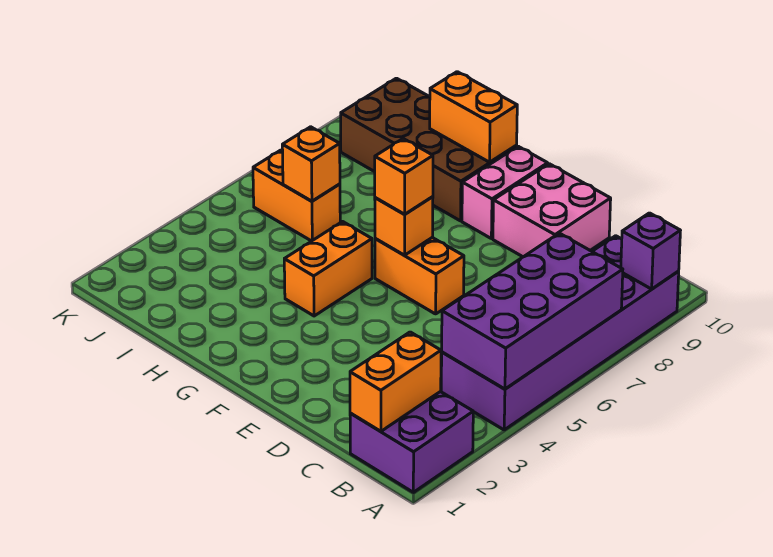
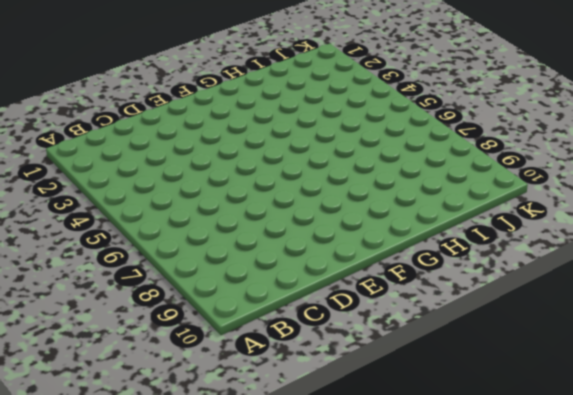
none -> purple brick A1:B2 level 1
none -> purple brick A4:B9 level 1
none -> pink brick D9:E10 level 1

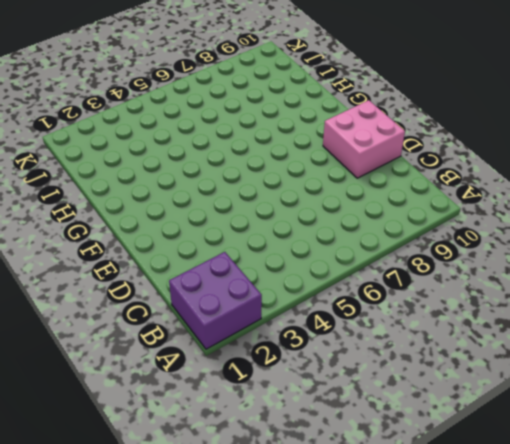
none -> purple brick A4:B9 level 1
none -> orange brick E6:F6 level 1
none -> pink brick F9:F10 level 1

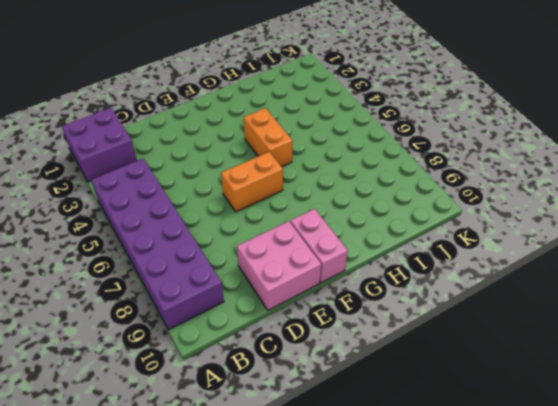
none -> brown brick G9:J10 level 1
none -> orange brick I6:J6 level 1
none -> purple brick A4:B7 level 2

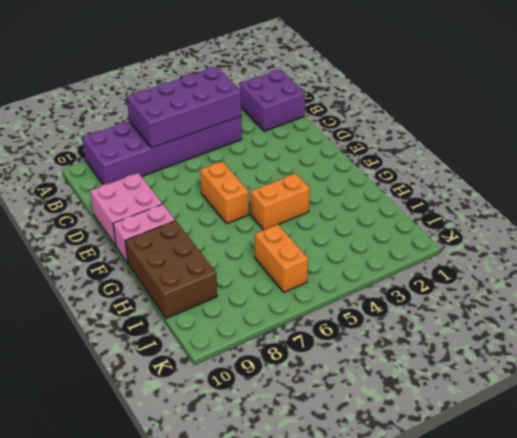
brown brick G9:I10 level 1 -> brown brick G9:J10 level 1
none -> purple brick A9 level 2
none -> orange brick B1:B2 level 2
none -> orange brick F6 level 2

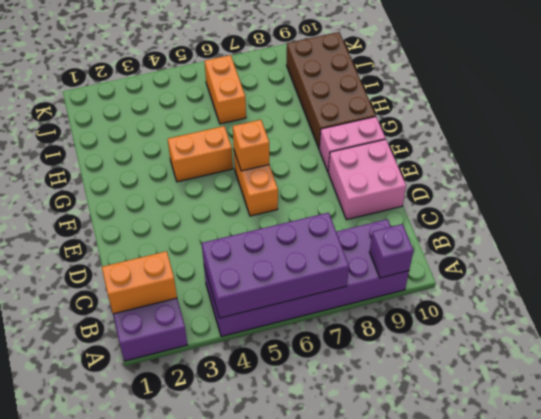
none -> orange brick G10:H10 level 2
none -> orange brick I6 level 2
none -> orange brick F6 level 3

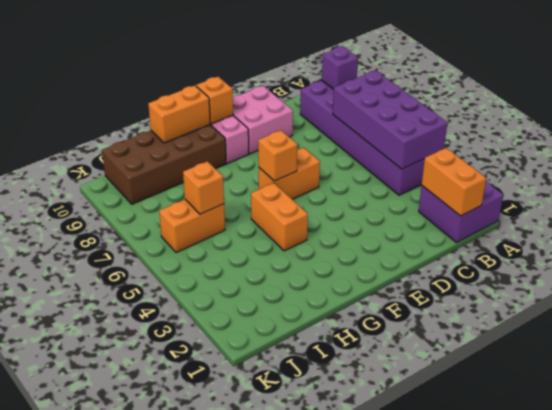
orange brick F10 level 2 -> orange brick F6 level 3

